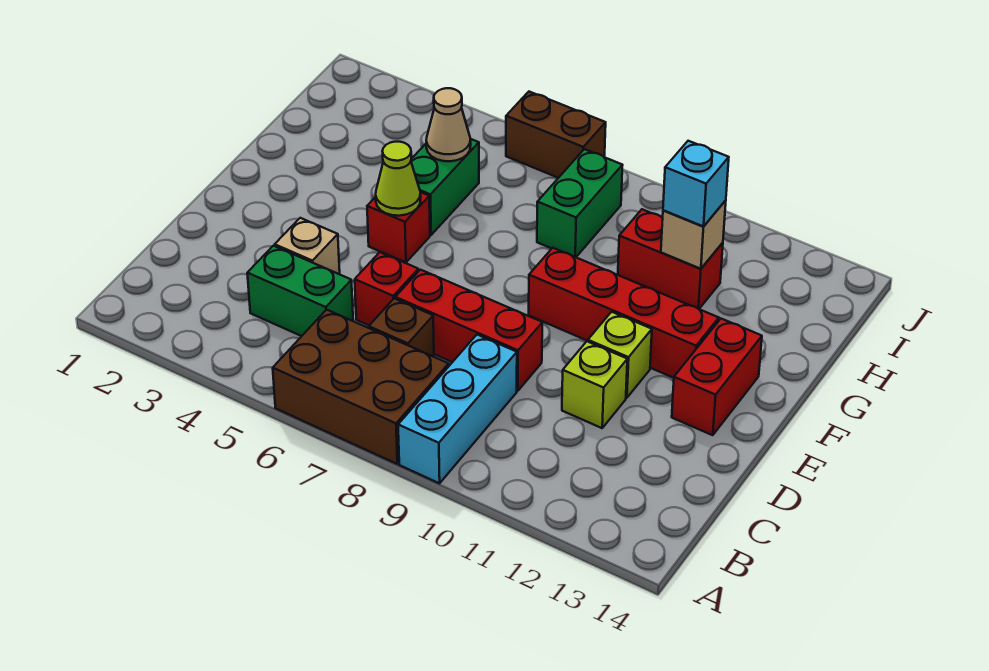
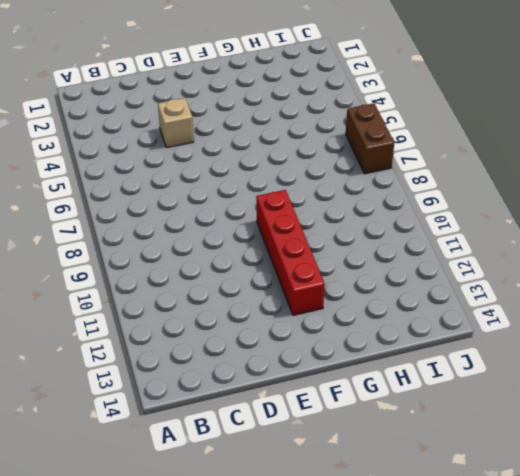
none -> brown brick A6:B8 level 1
none -> cyan brick A9:C9 level 1
none -> green brick C4:C5 level 1

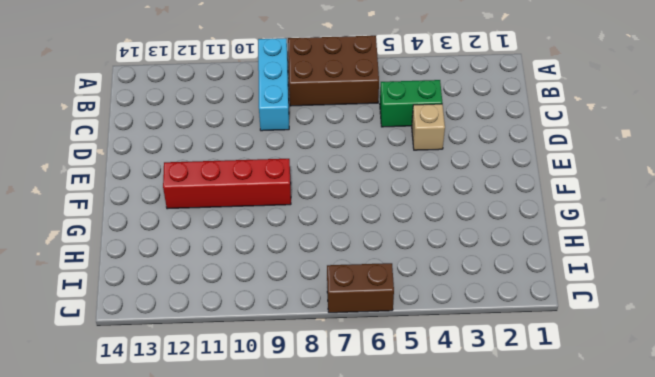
none -> brown brick C7 level 1
none -> red brick D6 level 1
none -> red brick D7:D9 level 1

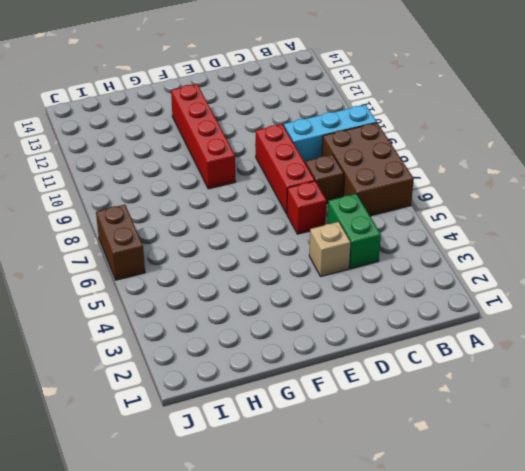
none -> lime brick D11 level 1
none -> lime brick E11 level 1
none -> red brick E13:F13 level 1

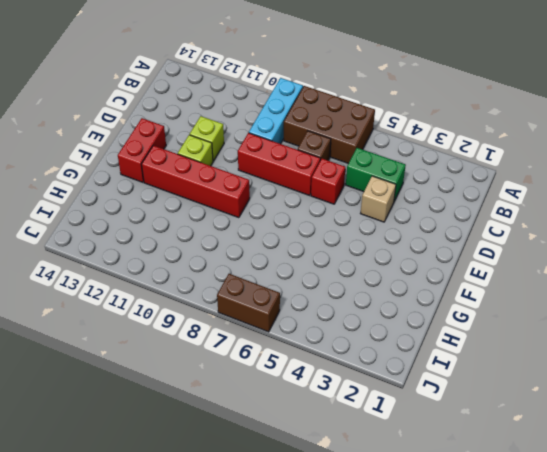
none -> red brick F5 level 1
none -> green brick G5:H5 level 1
none -> green brick H8:I8 level 1

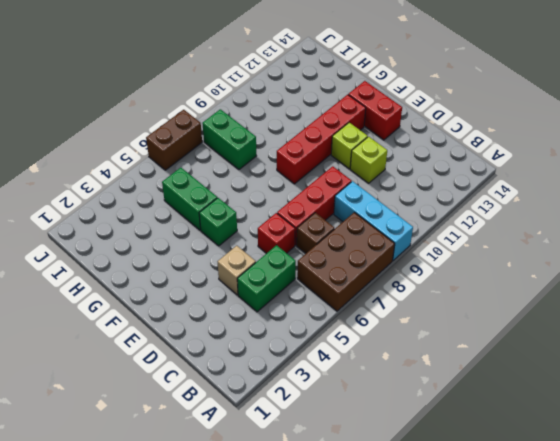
green brick F5 level 1 -> red brick F5 level 1
none -> red brick H10:H11 level 1
none -> lime cone F5 level 2
none -> tan cone H5 level 2

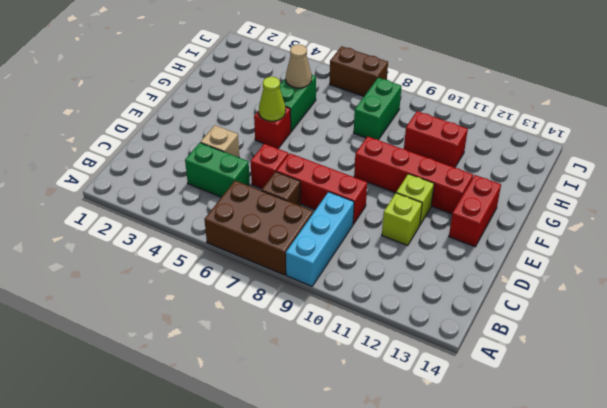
none -> tan brick H11 level 2
none -> cyan brick H11 level 3

